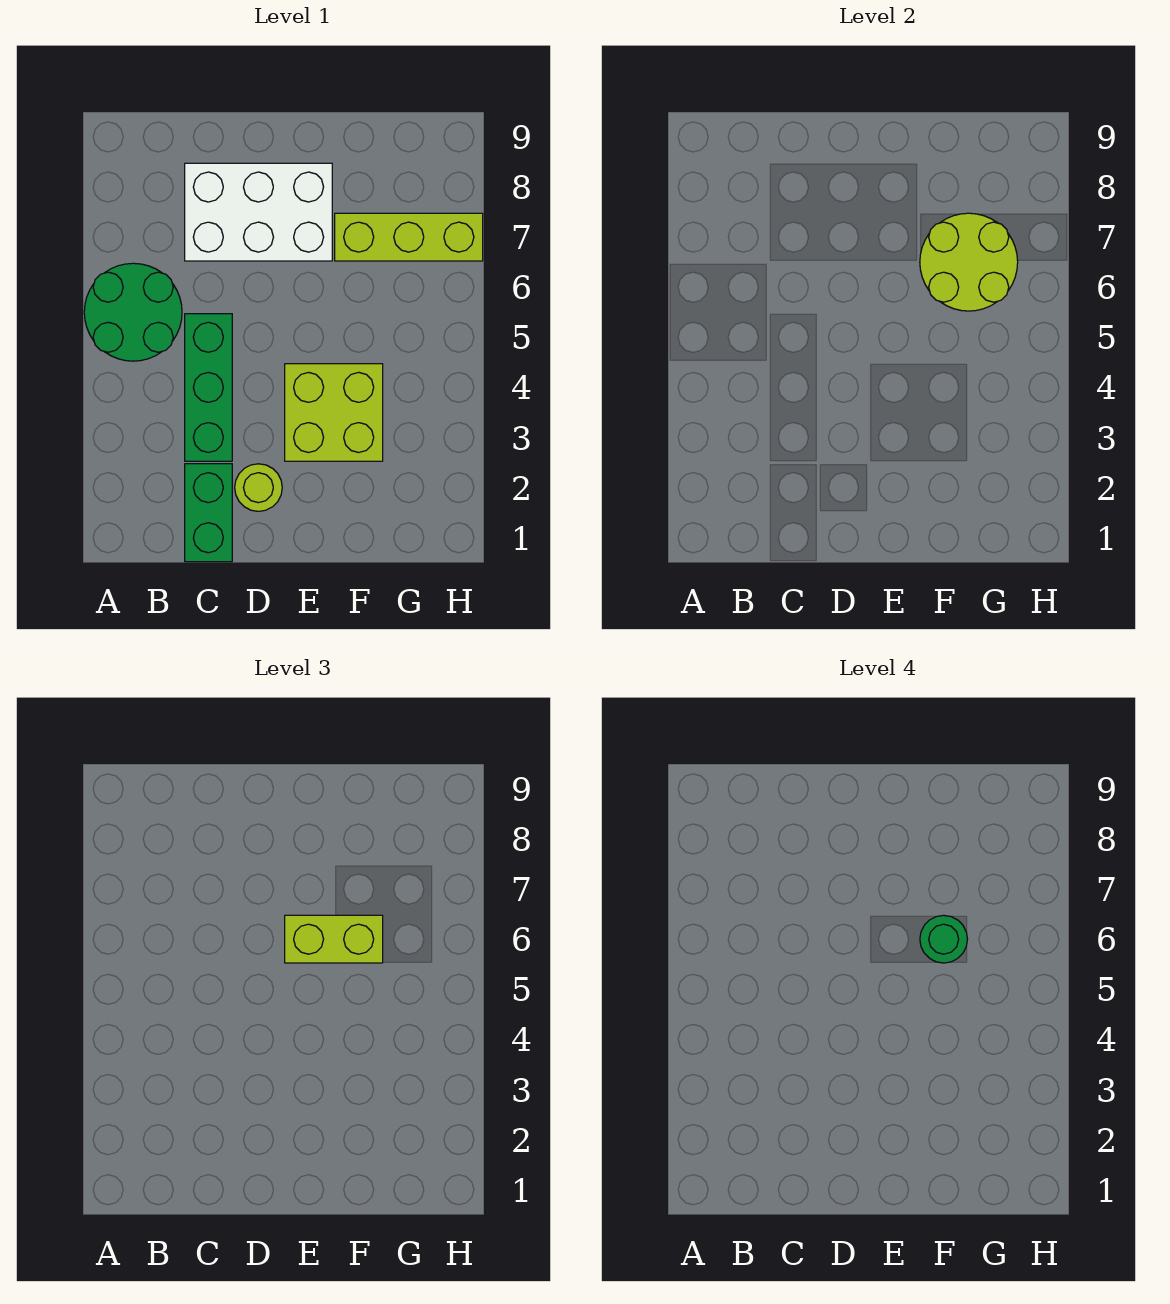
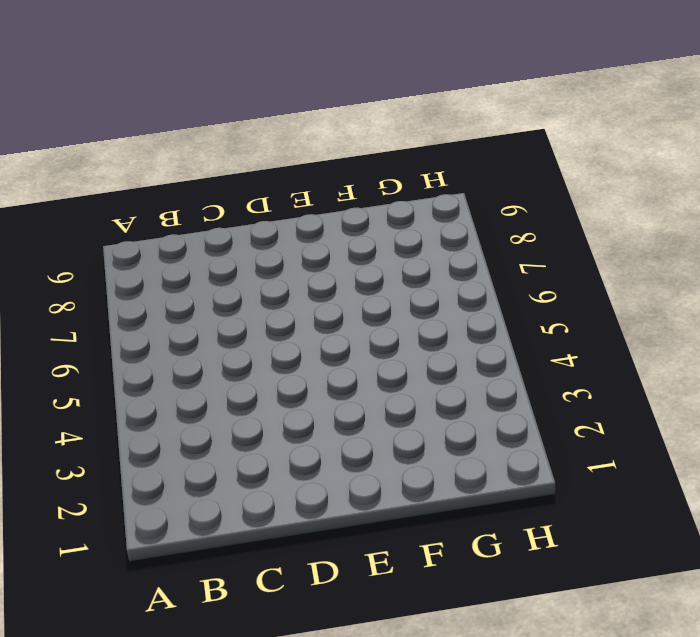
none -> green round brick A5:B6 level 1
none -> green brick C1:C2 level 1

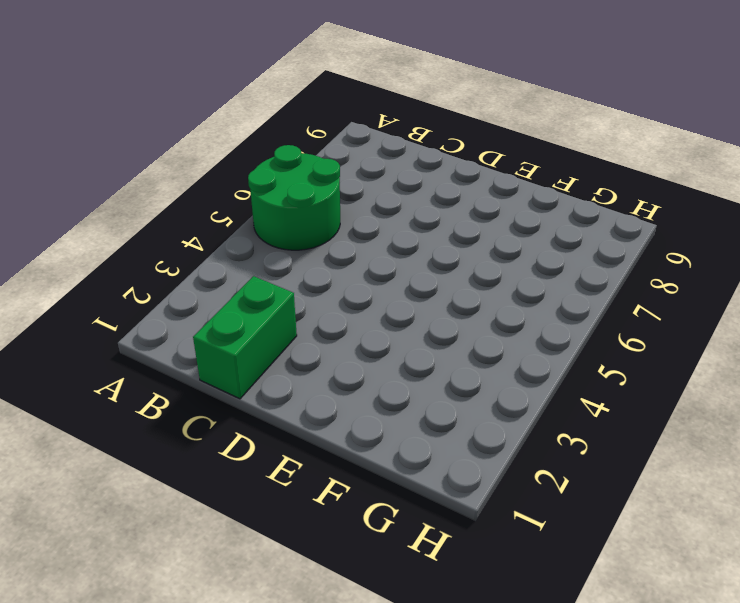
none -> green brick C3:C5 level 1
none -> white brick C7:E8 level 1

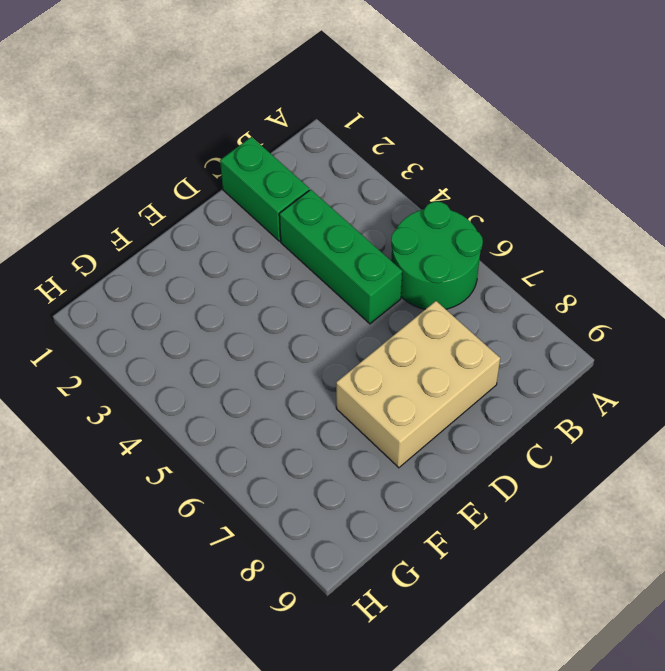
tan brick C7:E8 level 1 -> white brick C7:E8 level 1
none -> lime round brick D2 level 1
none -> lime brick E3:F4 level 1

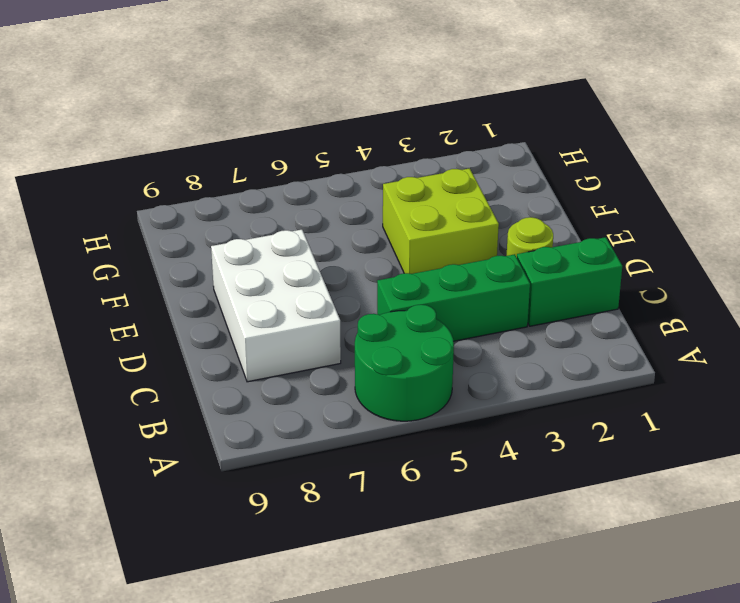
none -> lime brick F7:H7 level 1
none -> lime round brick F6:G7 level 2

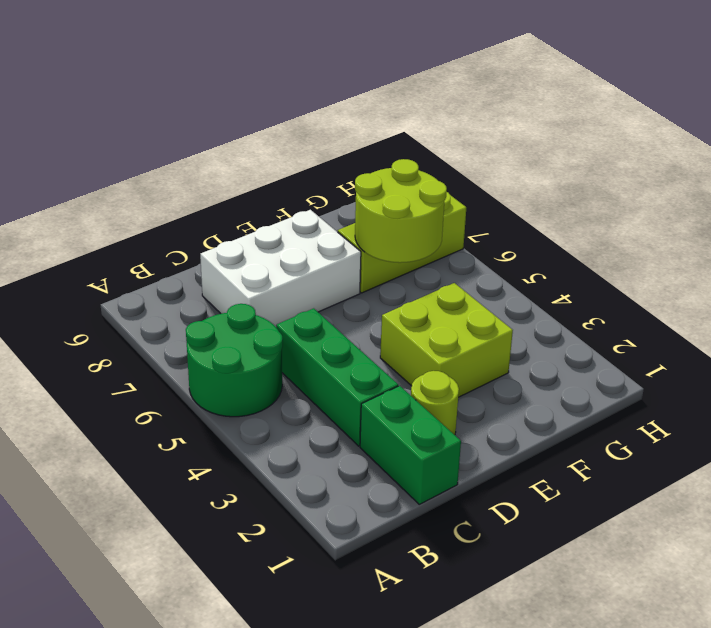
none -> lime brick E6:F6 level 3
none -> green round brick F6 level 4

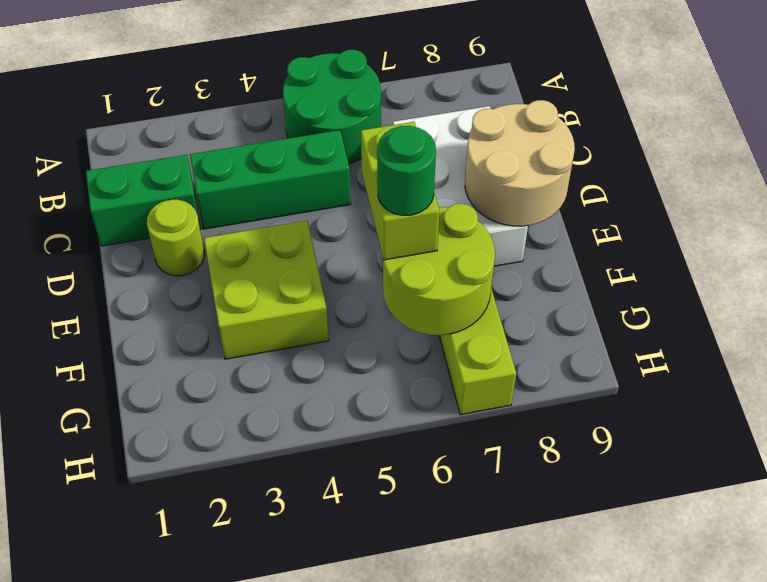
tan round brick D8:E9 level 2 -> none

